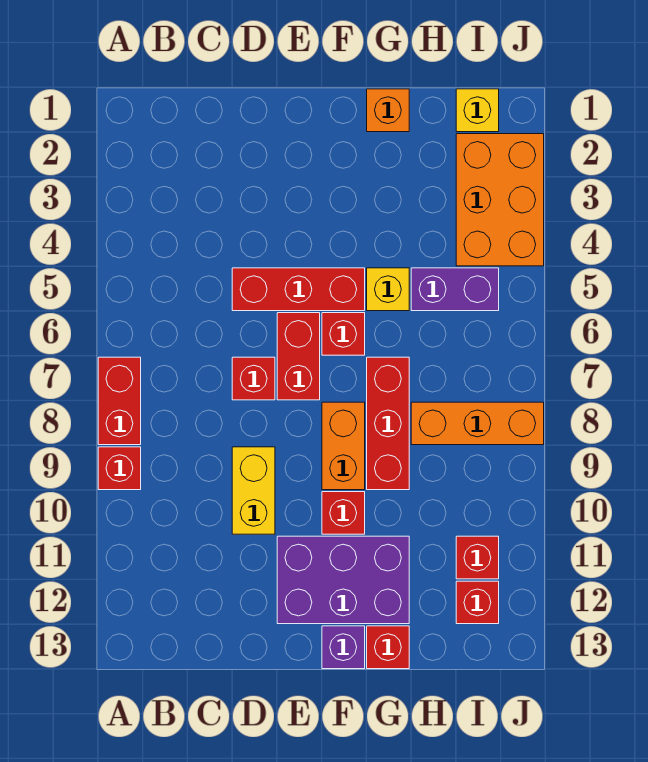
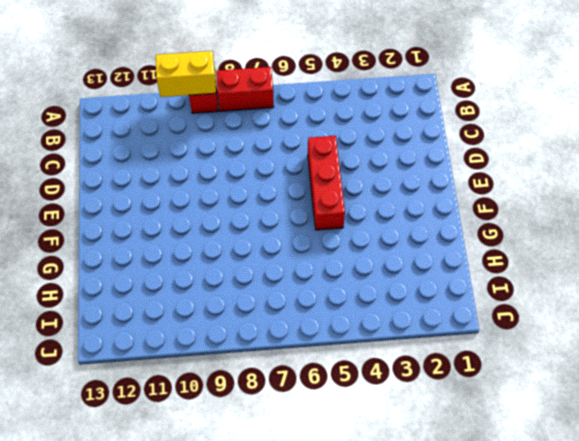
yellow brick A9:A10 level 2 -> yellow brick D9:D10 level 1
none -> red brick D7 level 1
none -> red brick E6:E7 level 1
none -> purple brick E11:G12 level 1

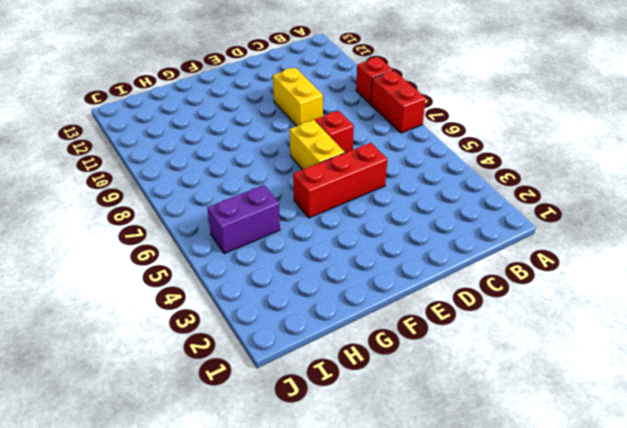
yellow brick E6:E7 level 1 -> red brick E6:E7 level 1
none -> purple brick E11:G12 level 1
none -> red brick F6 level 1
none -> orange brick F8:F9 level 1

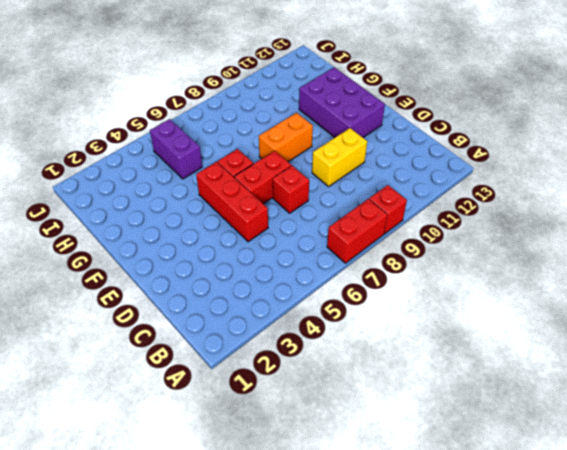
none -> red brick F10 level 1
none -> purple brick F13 level 1
none -> orange brick G1 level 1

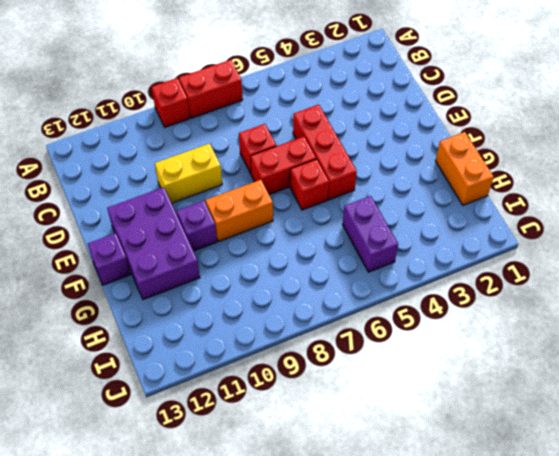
purple brick F10 level 1 -> red brick F10 level 1
orange brick G1:H1 level 1 -> orange brick G1 level 1
none -> yellow brick G5 level 1
none -> red brick G7:G9 level 1
none -> red brick G13 level 1

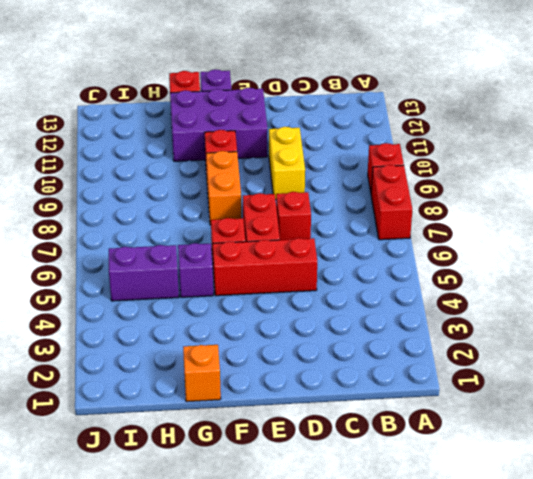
purple brick G5 level 1 -> yellow brick G5 level 1
none -> red brick G7:G9 level 1
none -> orange brick H8:J8 level 1
none -> yellow brick I1 level 1

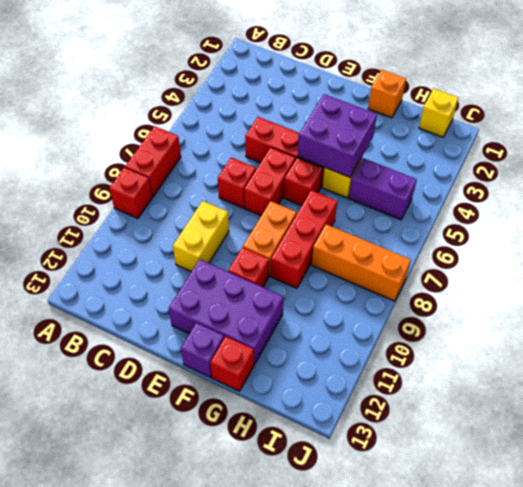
purple brick F4:G5 level 2 -> none
none -> orange brick I2:J4 level 1
none -> red brick I11 level 1
none -> red brick I12 level 1

